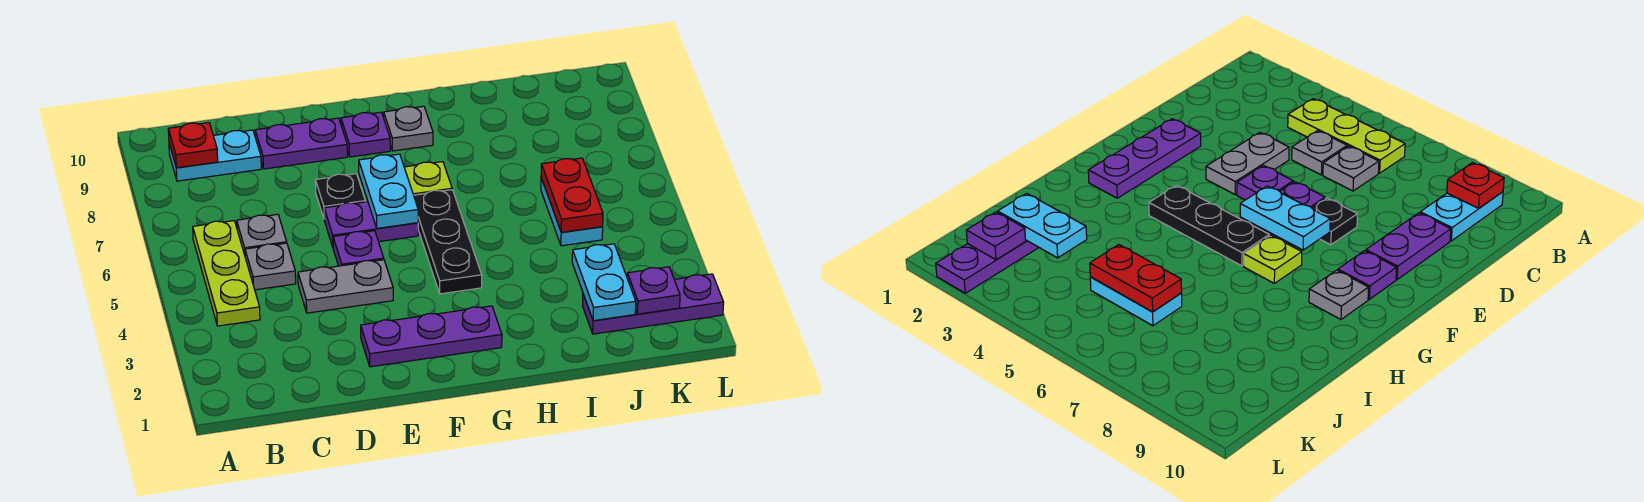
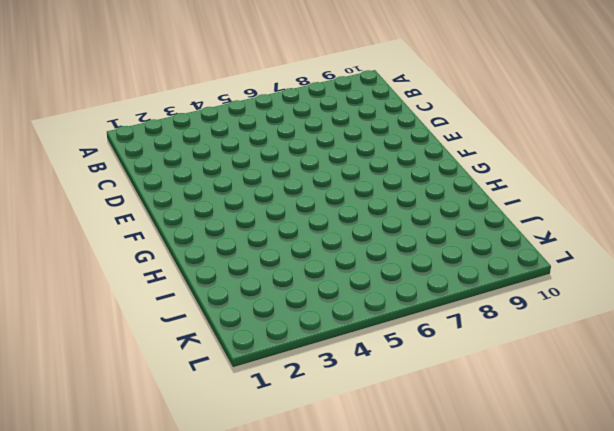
none -> lime plate B4:B6 level 1
none -> cyan plate B9:C9 level 1
none -> grey plate C5 level 1

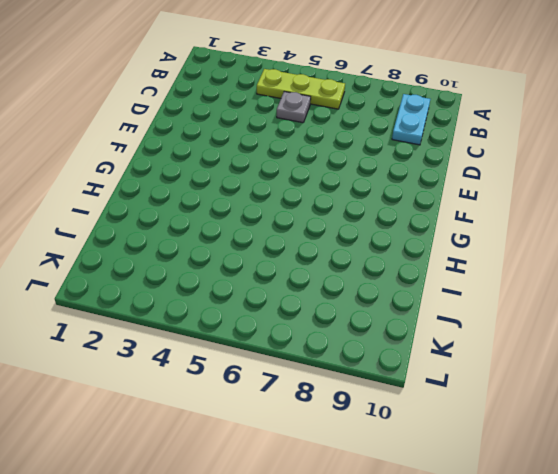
none -> grey plate C6 level 1
none -> grey plate D4:E4 level 1
none -> purple plate D9:E9 level 1

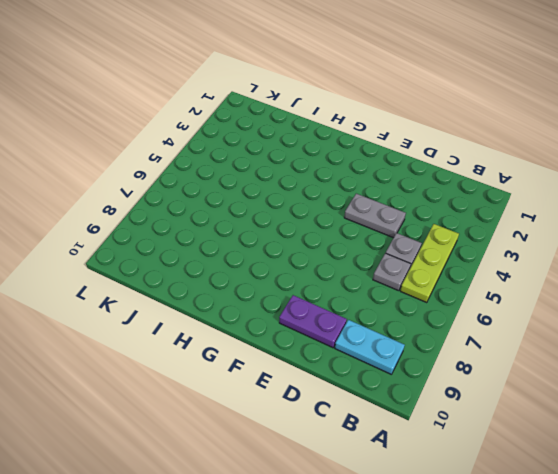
none -> purple plate E2:G2 level 1
none -> purple plate E5 level 1
none -> purple plate E6:F6 level 1

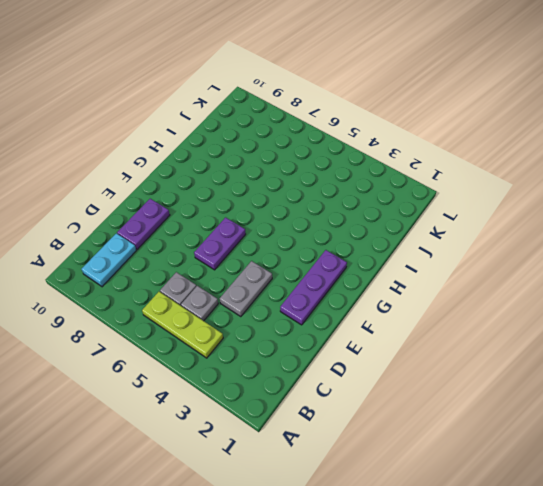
none -> purple plate E5 level 1
none -> black plate E7 level 1
none -> purple plate F9 level 1

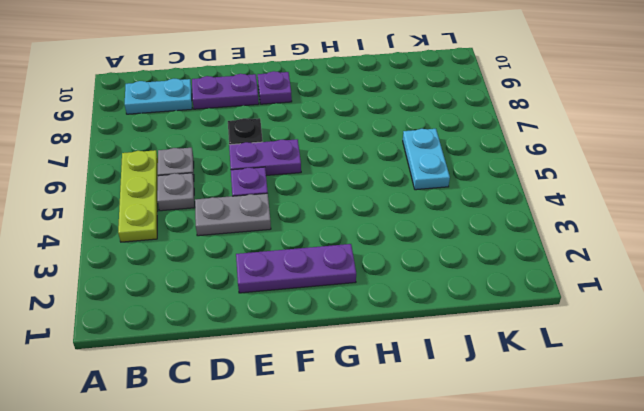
none -> black plate G4:G6 level 1
none -> lime plate G7 level 1
none -> grey plate G9 level 1

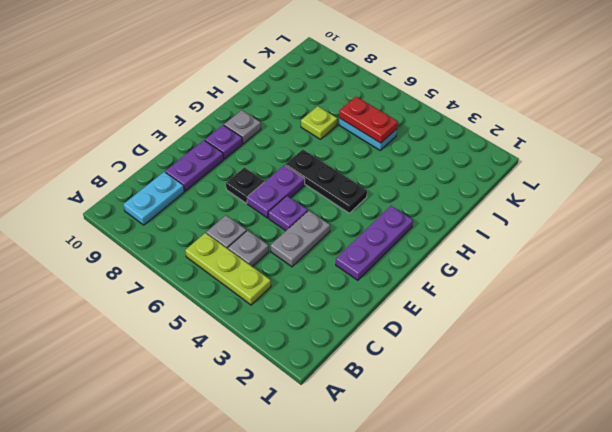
lime plate I7 level 1 -> lime plate G7 level 1
none -> purple plate J2:L2 level 1
none -> red plate B9 level 2
none -> cyan plate F6:F7 level 2

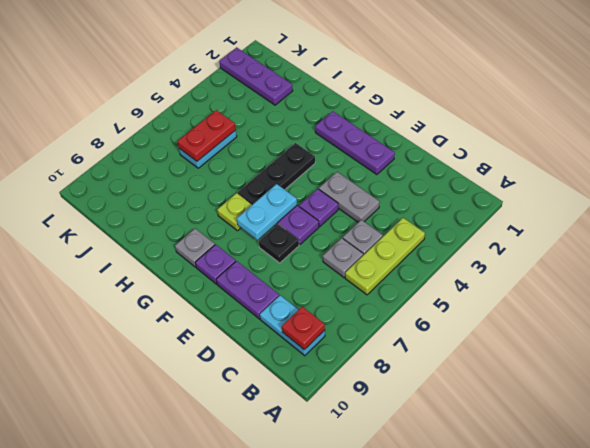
none -> cyan plate J2:J3 level 2
none -> purple plate K2 level 2

